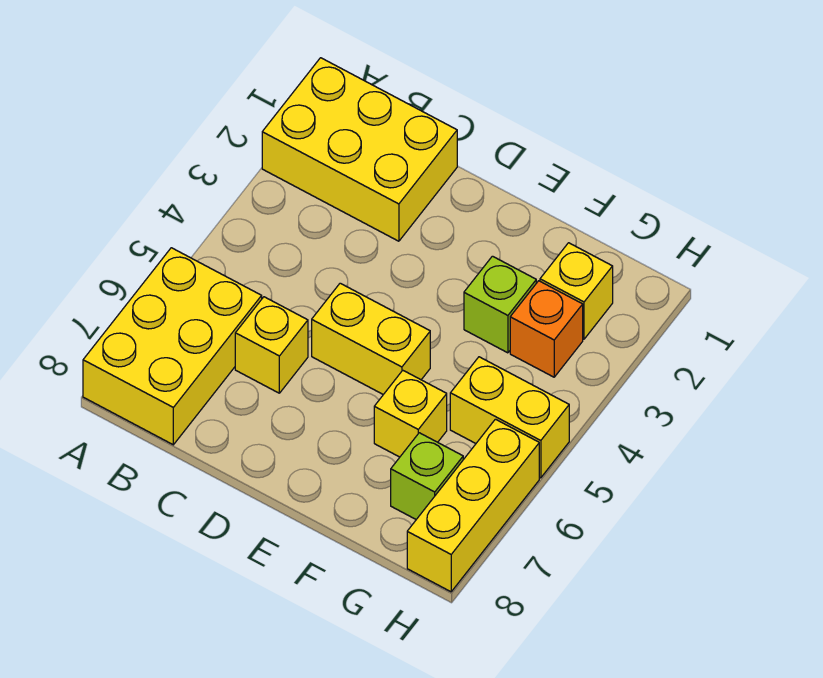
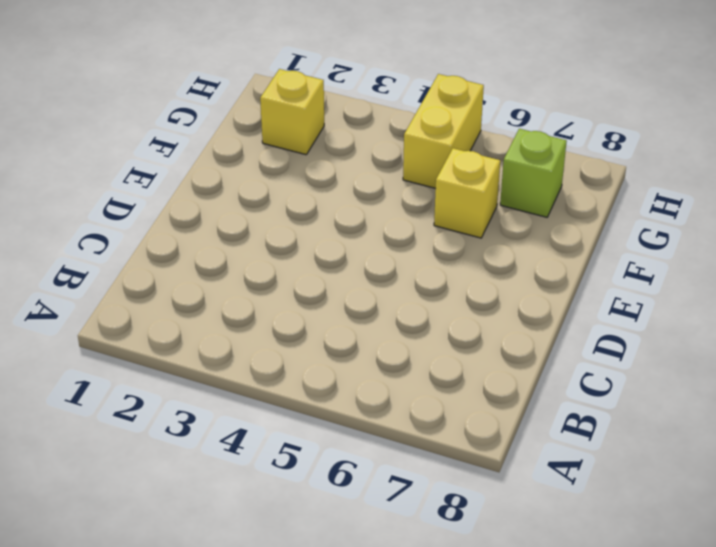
none -> yellow brick A1:C2 level 1
none -> yellow brick A6:B8 level 1

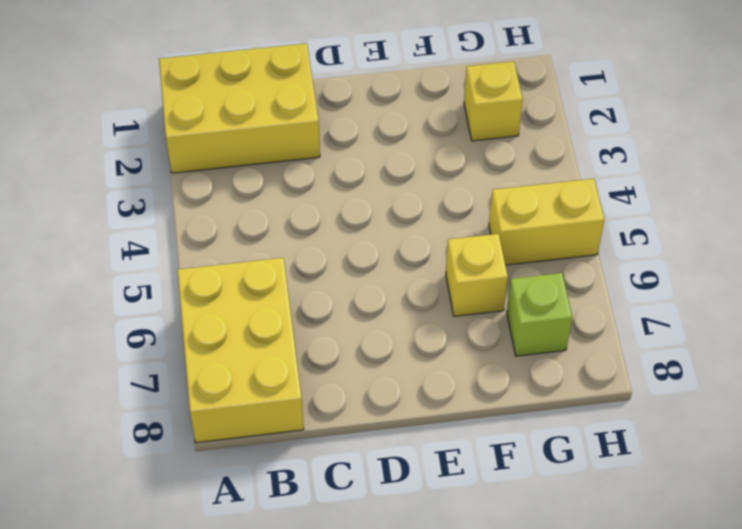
none -> yellow brick C6 level 1
none -> yellow brick D5:E5 level 1

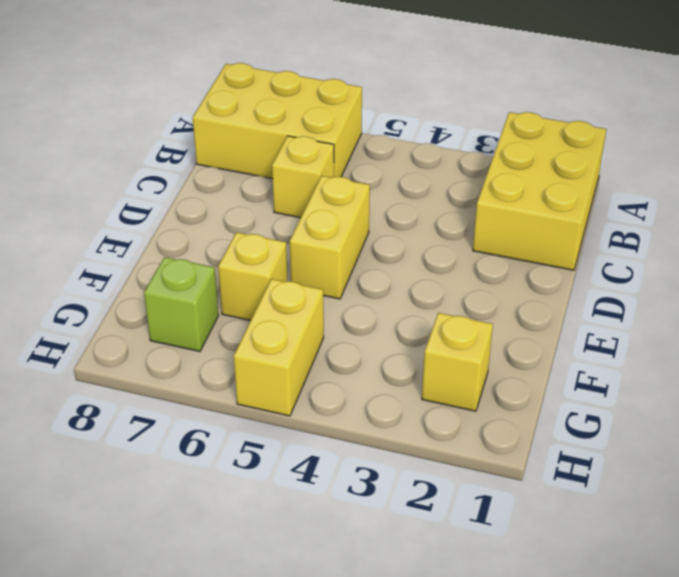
none -> lime brick F3 level 1
none -> orange brick G3 level 1

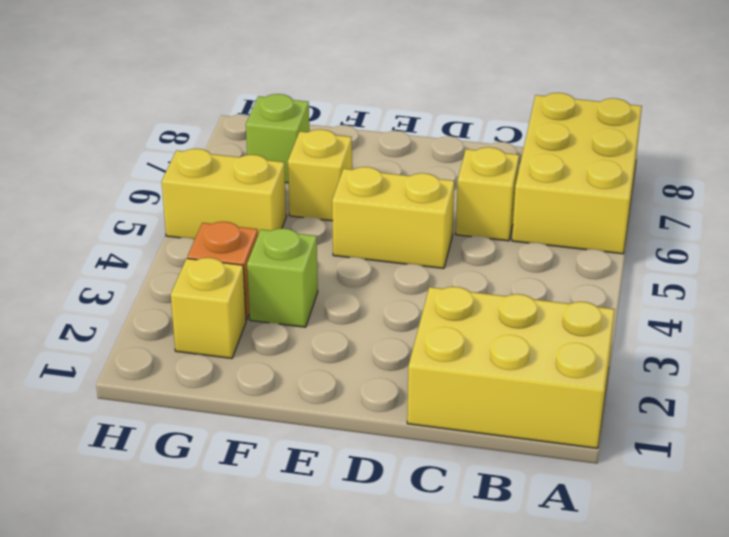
none -> yellow brick H6:H8 level 1

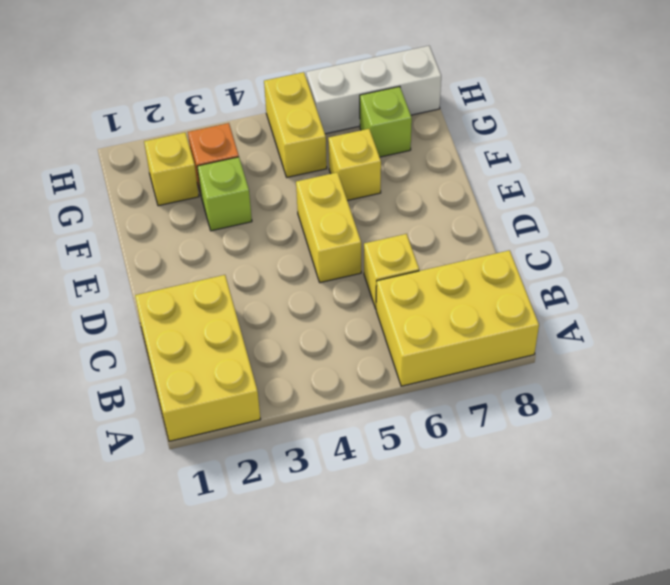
white brick H6:H8 level 1 -> yellow brick H6:H8 level 1

